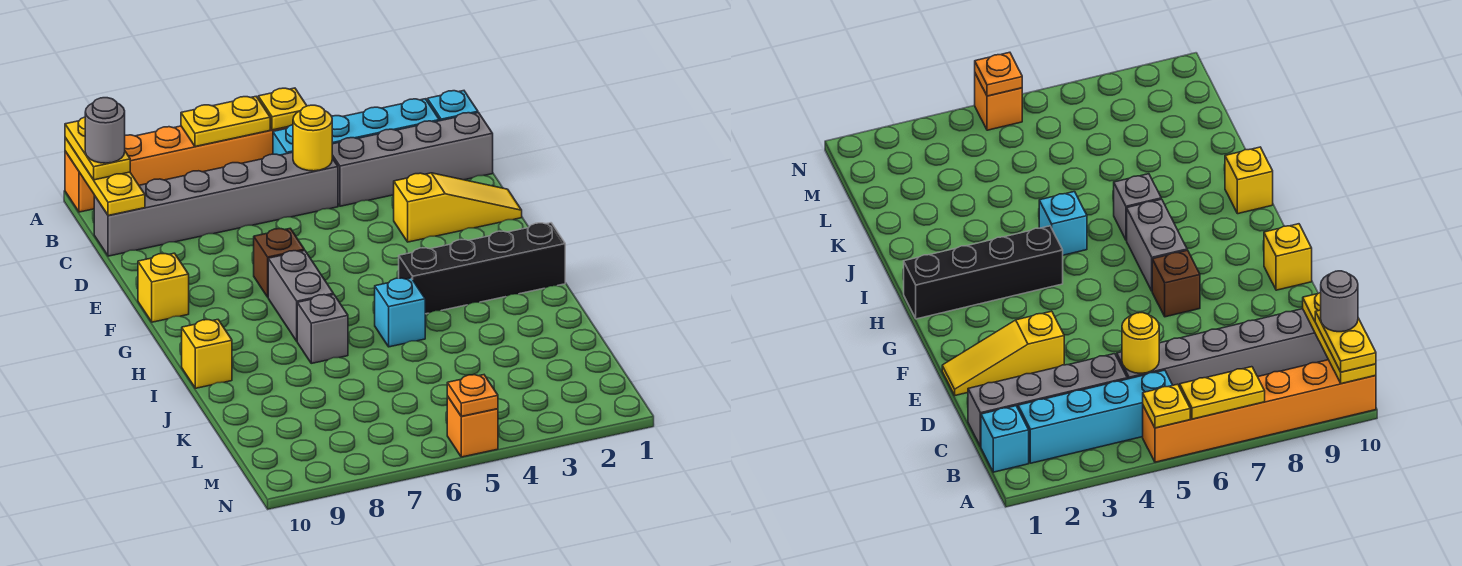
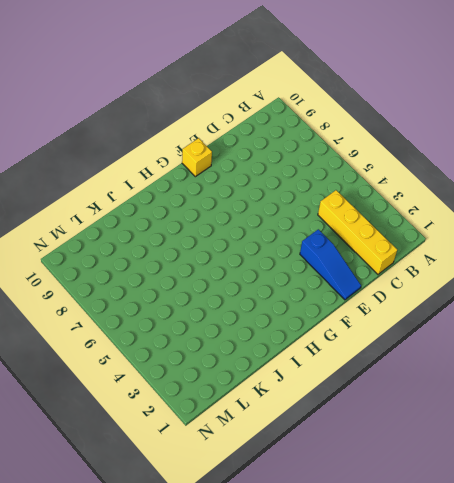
yellow brick C1:C4 level 1 -> grey brick C1:C4 level 1
blue slope E1:E3 level 1 top 3 -> yellow slope E1:E3 level 1 top 3
none -> orange brick A5:A10 level 1
none -> cyan brick B1 level 1
none -> cyan brick B2:B5 level 1

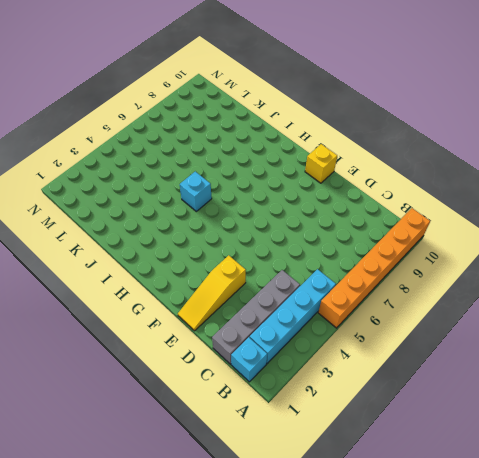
none -> grey brick C5:C10 level 1
none -> brown brick F7 level 1
none -> grey brick G7:H7 level 1

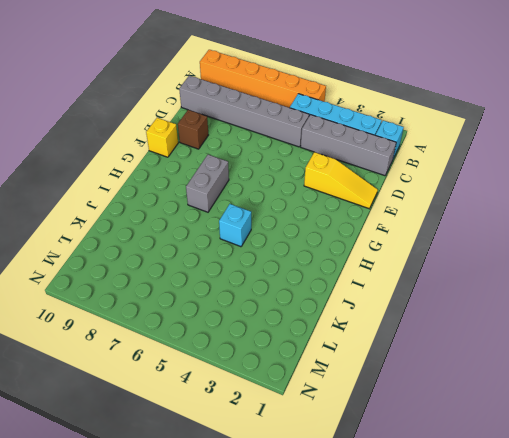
brown brick E9 level 1 -> brown brick F7 level 1
none -> black brick H1:H4 level 1
none -> grey brick I7 level 1
none -> yellow brick I10 level 1

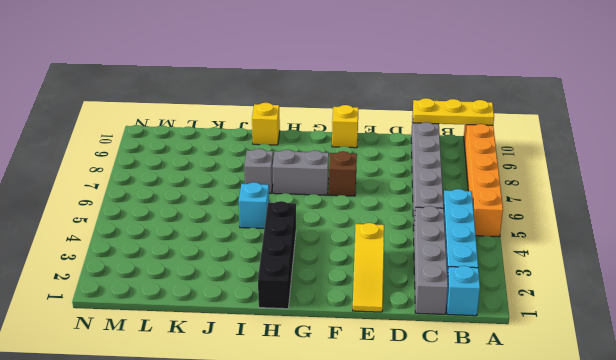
none -> orange brick N5 level 1
none -> yellow plate A5 level 2
none -> yellow plate A6:A7 level 2

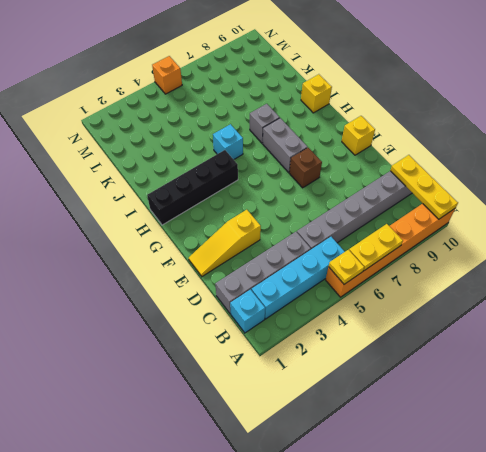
none -> yellow round brick C5 level 2
none -> orange plate N5 level 2
none -> yellow plate A10:B10 level 3

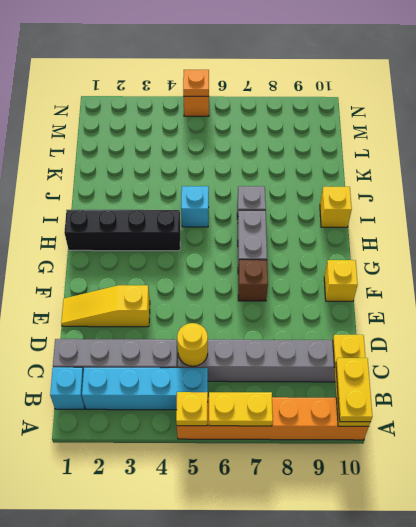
none -> grey round brick B10 level 4

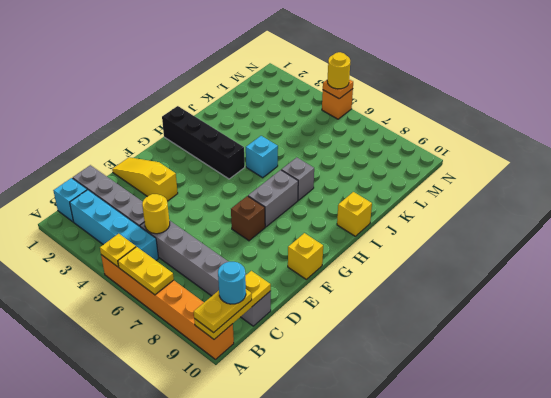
cyan round brick B10 level 4 -> grey round brick B10 level 4
yellow round brick N5 level 3 -> none

